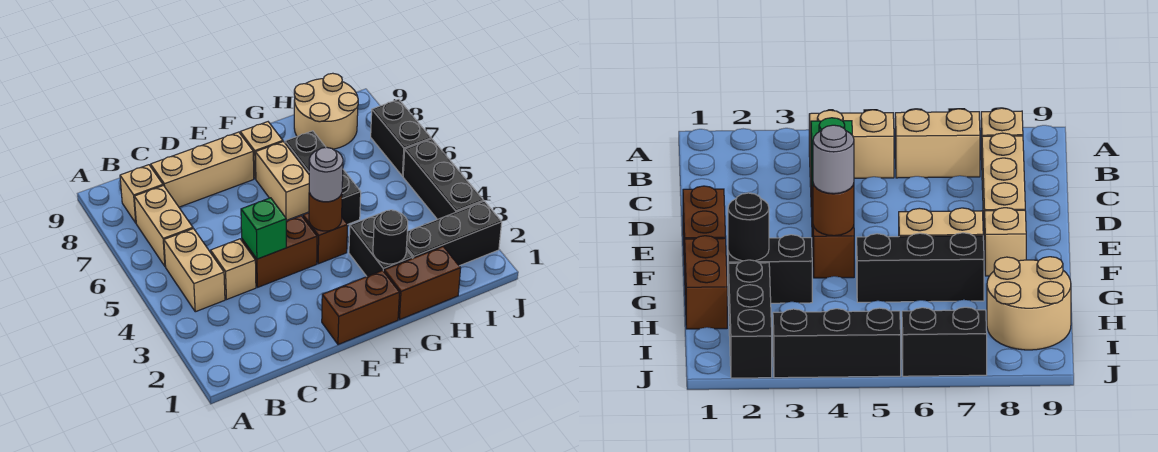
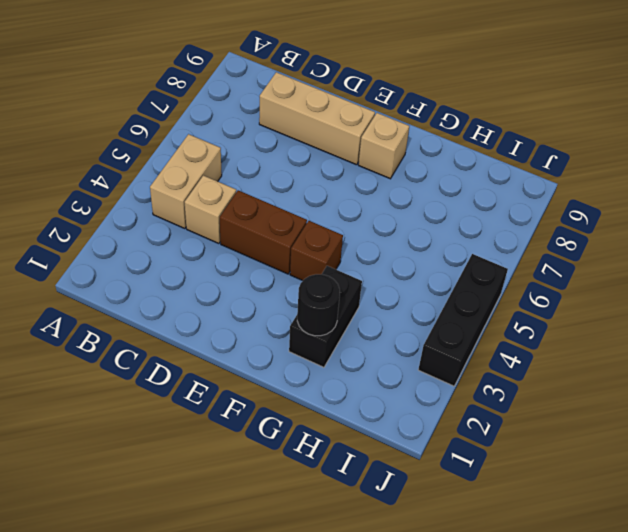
none -> tan brick B6:B7 level 1
none -> tan brick B8 level 1
none -> brown brick E1:F1 level 1

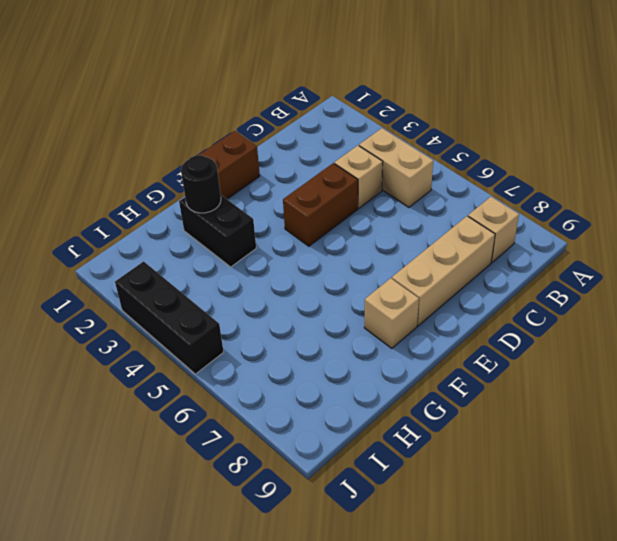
none -> tan brick B6:B7 level 1
none -> brown brick F4 level 1
none -> tan brick F6:F7 level 1

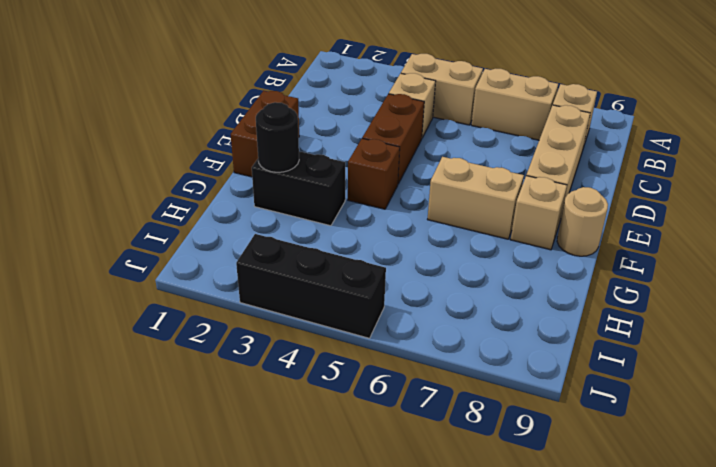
tan round brick F9 level 1 -> none
none -> brown brick G1:H1 level 1
none -> black brick G5:G7 level 1
none -> black brick H2:J2 level 1

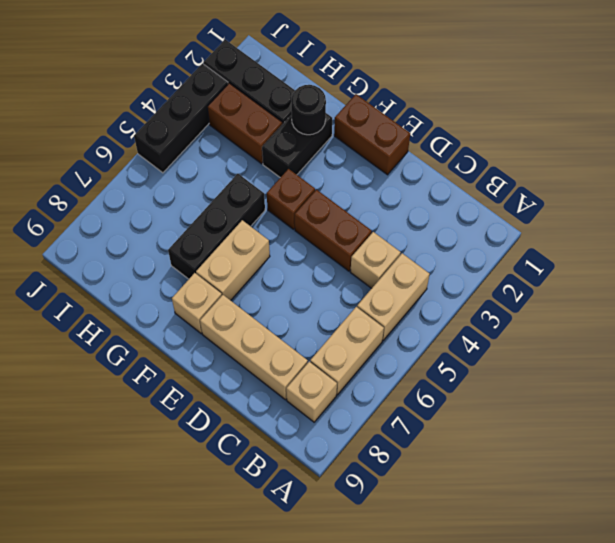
brown brick H3:I3 level 1 -> brown brick G1:H1 level 1
none -> tan round brick H8:I9 level 1
none -> black brick J6:J7 level 1
none -> green brick D4 level 2

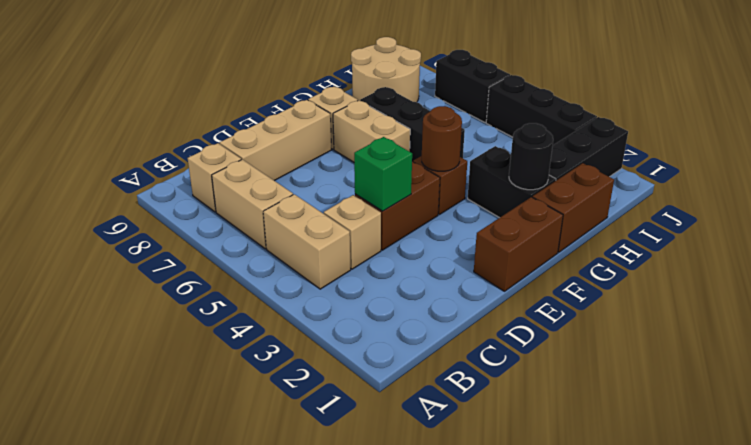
none -> grey round brick F4 level 3

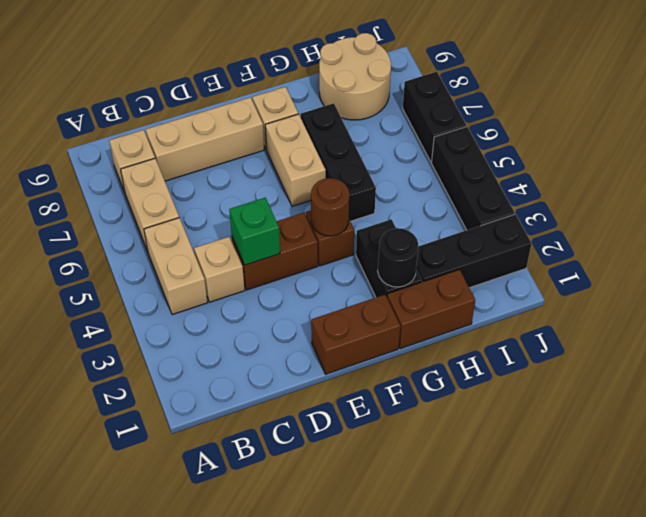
none -> grey round brick F4 level 3

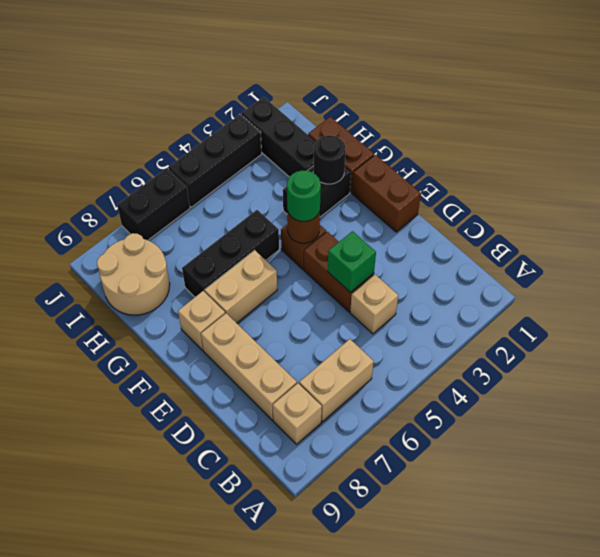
green round brick F4 level 3 -> grey round brick F4 level 3
none -> tan brick B4:B5 level 1

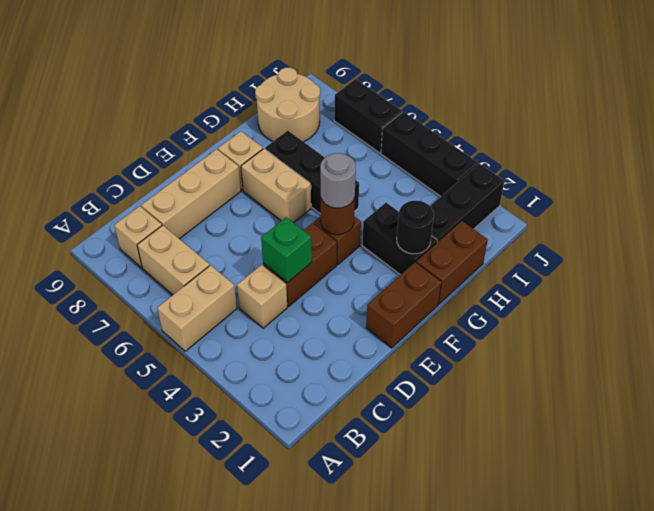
tan brick A5:B5 level 1 -> tan brick B4:B5 level 1

